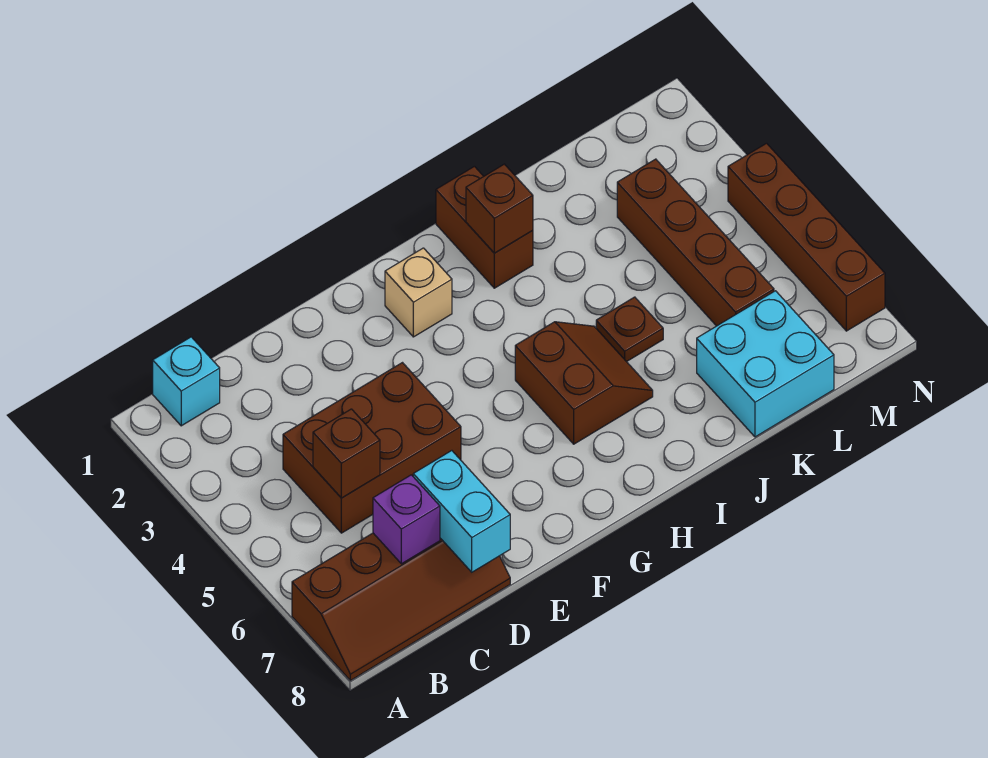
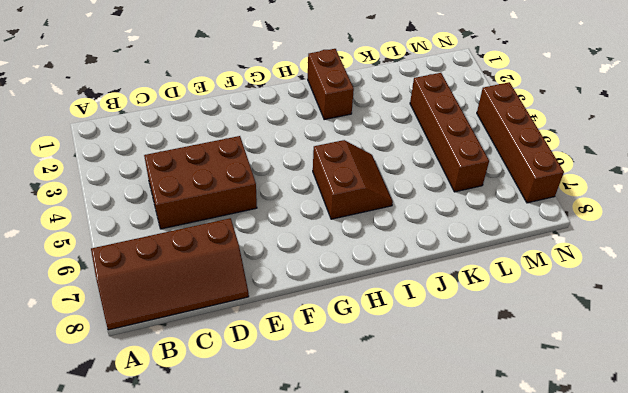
none -> cyan brick B1 level 1
none -> tan brick G2 level 1
none -> brown plate J5 level 1

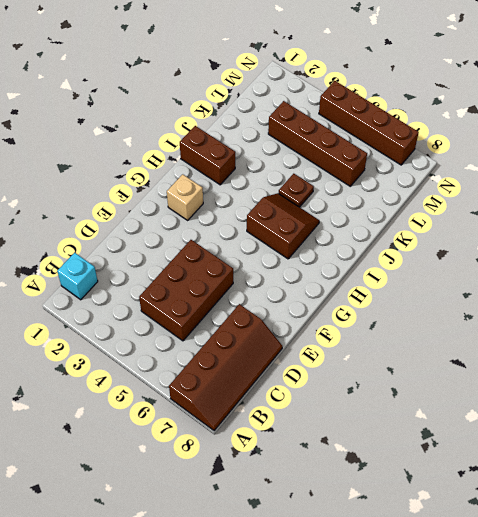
none -> cyan brick K7:L8 level 1
none -> brown brick C5 level 2
none -> purple brick C7 level 2

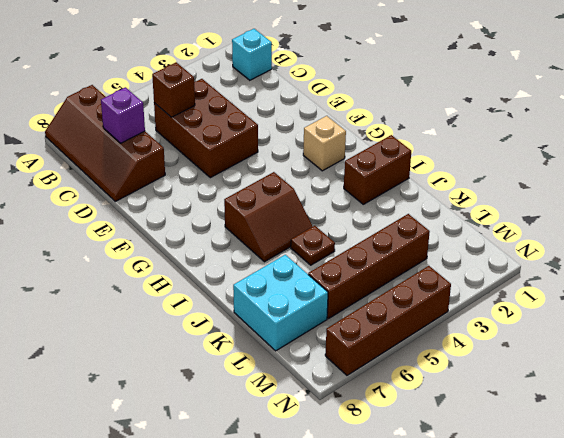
none -> cyan brick D7:D8 level 2
none -> brown brick I2 level 2

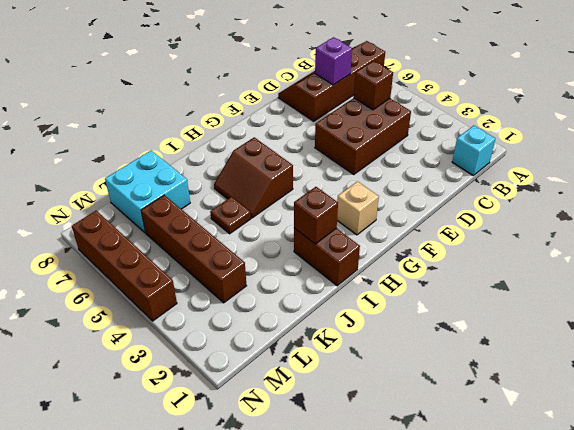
none -> cyan brick D7:D8 level 2

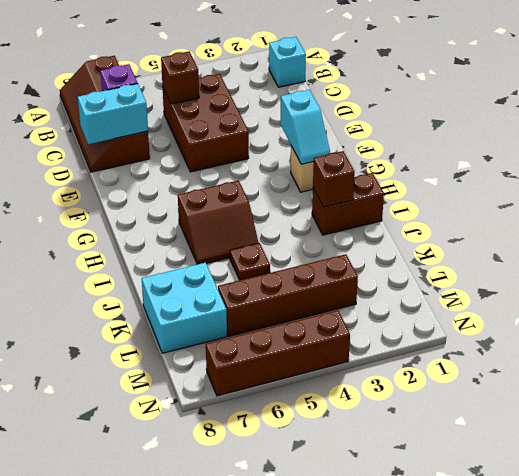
cyan slope F2:G2 level 2 top F -> none

